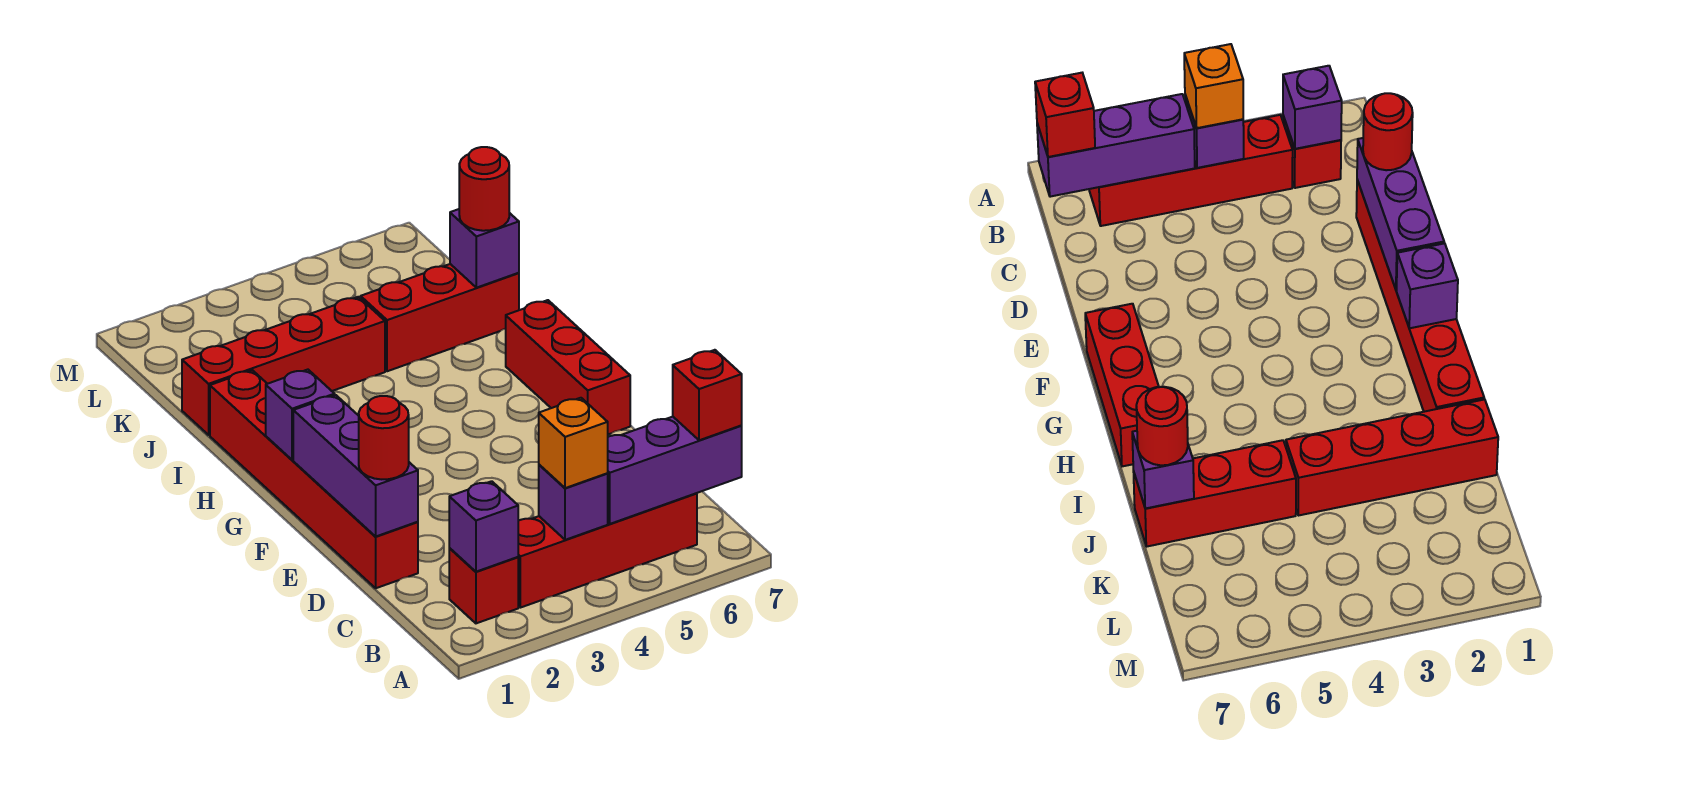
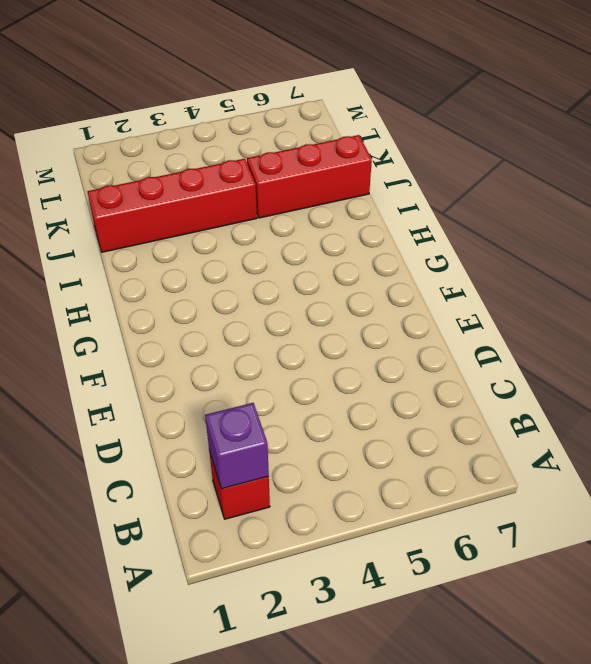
none -> red brick B3:B6 level 1
none -> red brick D1:I1 level 1
none -> red brick F7:H7 level 1

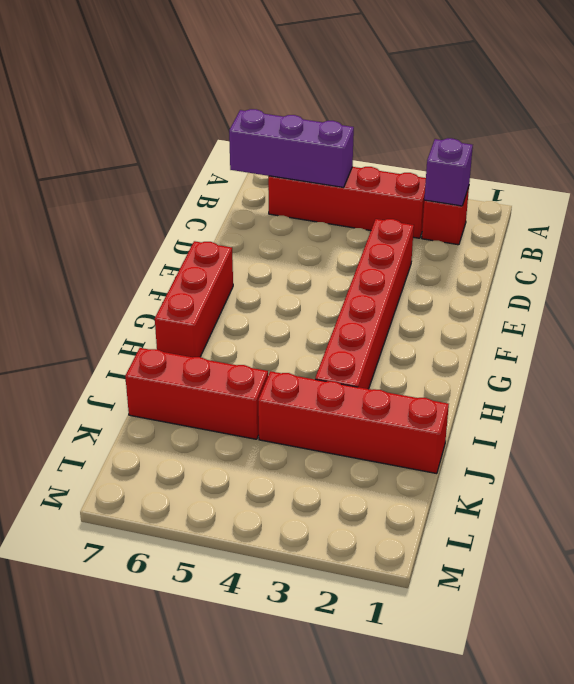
red brick D3:I3 level 1 -> red brick D1:I1 level 1
none -> purple brick B4 level 2
none -> purple brick D1:F1 level 2
none -> purple brick G1 level 2

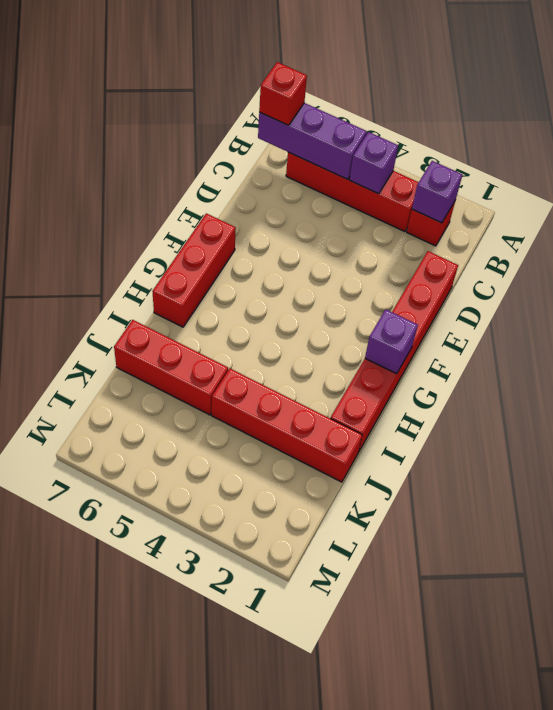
none -> purple brick D1:F1 level 2
none -> purple brick J7 level 2
none -> orange brick B4 level 3

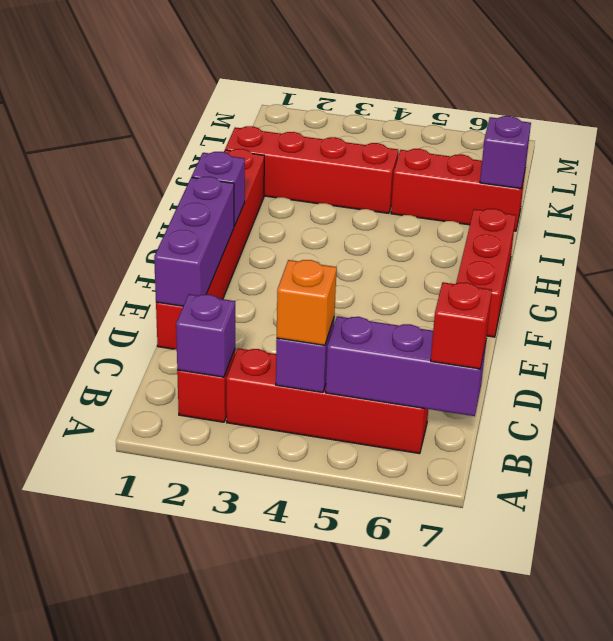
none -> red round brick D1 level 3
none -> red round brick J7 level 3

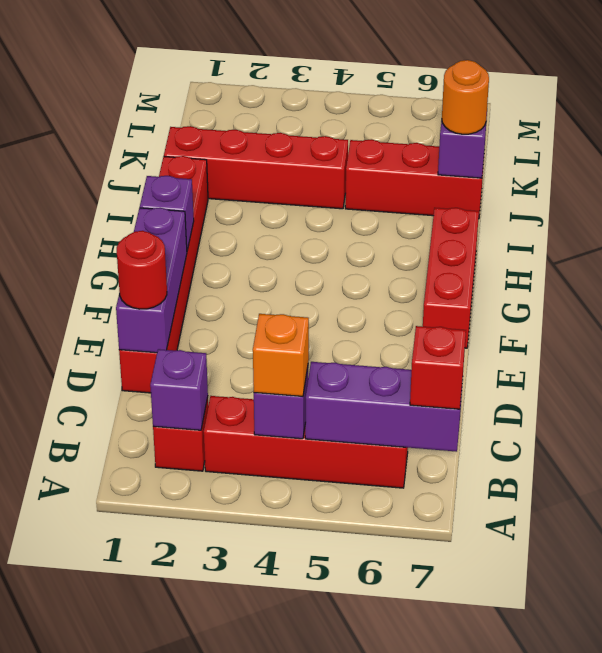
orange round brick J7 level 3 -> red round brick J7 level 3

